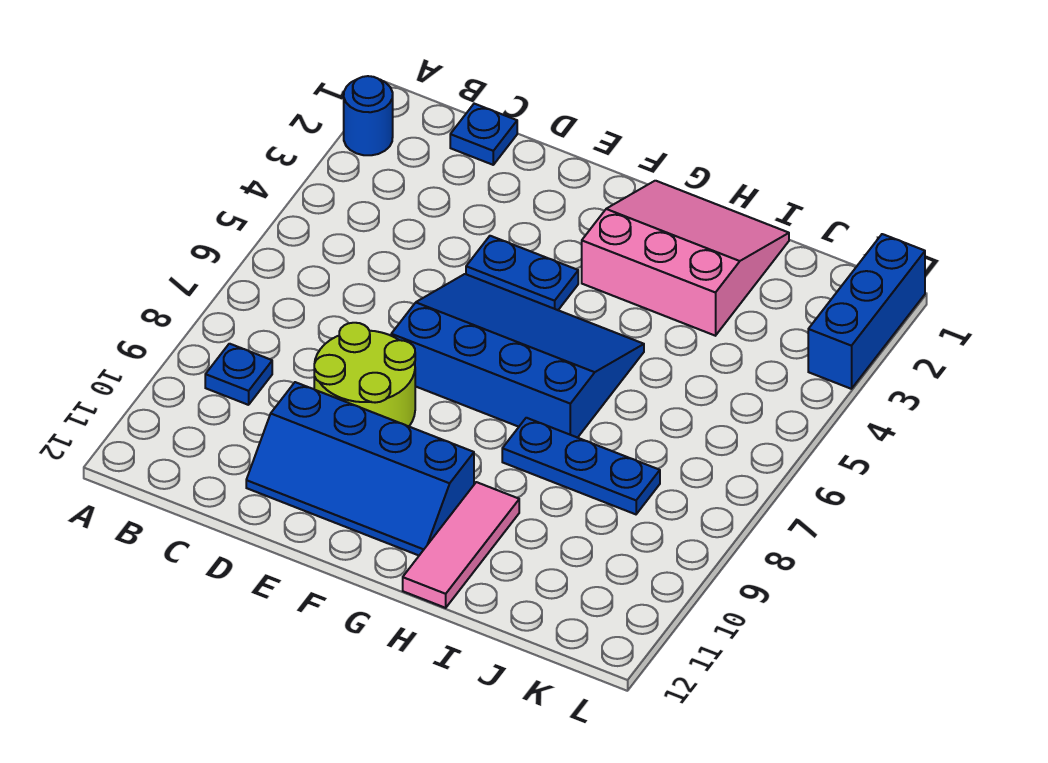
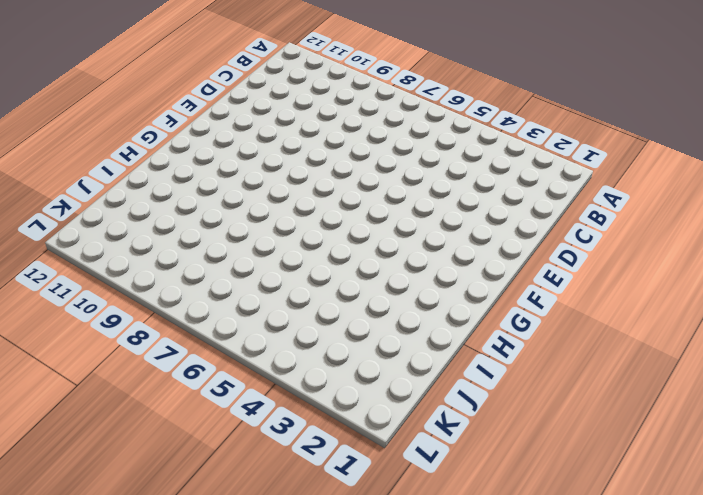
none -> blue round brick A2 level 1
none -> blue plate B9 level 1

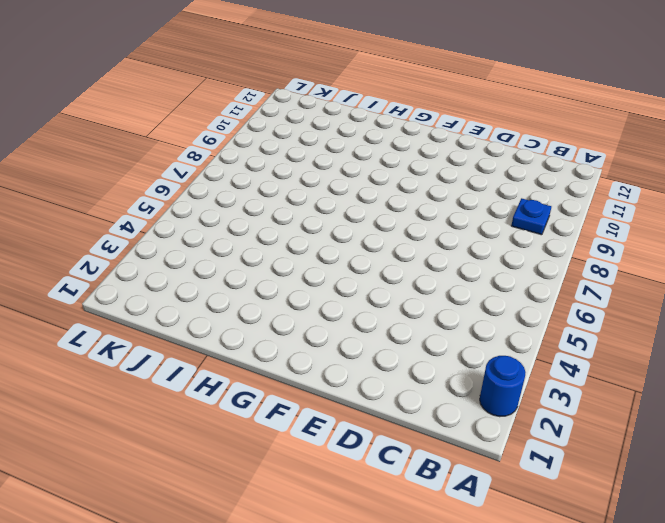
none -> blue plate C1 level 1
none -> lime round brick D8:E9 level 1

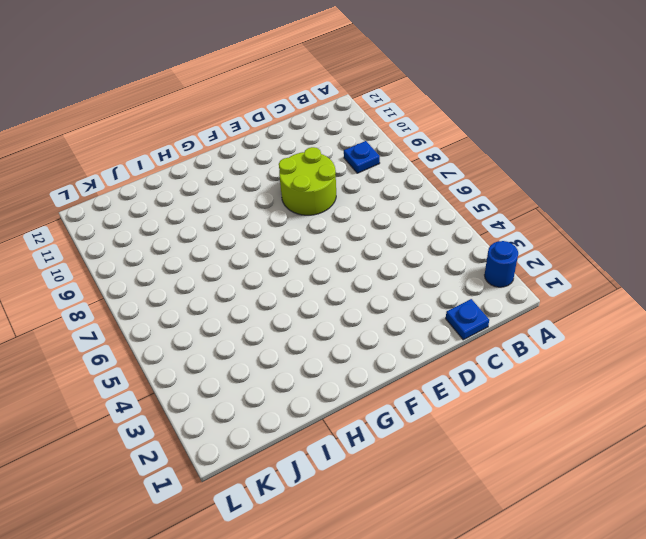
none -> blue slope D10:G11 level 1 top 10
none -> blue plate E4:F4 level 1

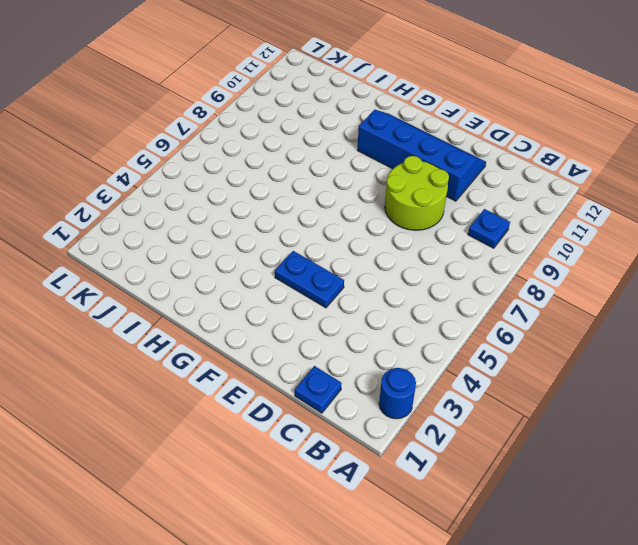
none -> blue slope E5:H7 level 1 top 7
none -> pink slope G1:I3 level 1 top 3

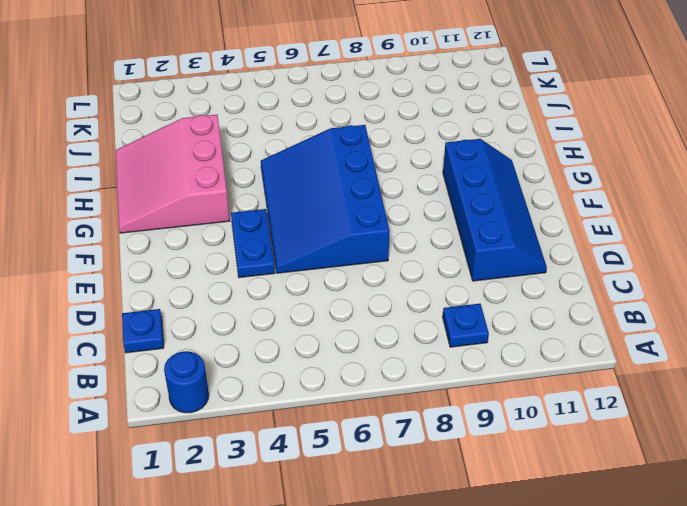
none -> lime round brick D8:E9 level 1
none -> blue plate H8:J8 level 1

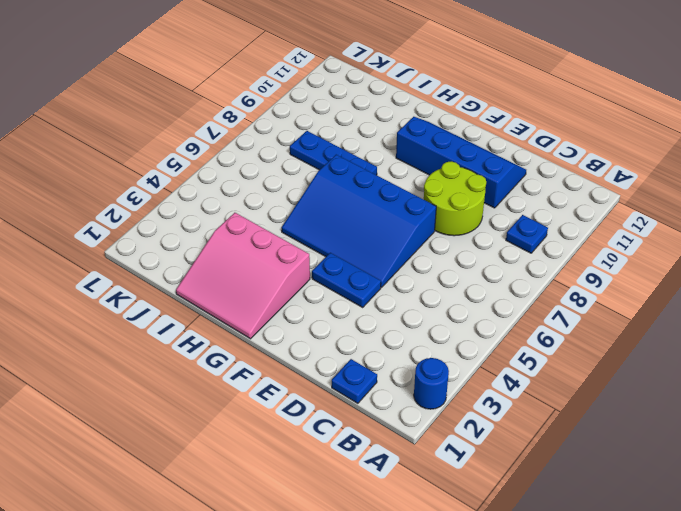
none -> pink tile H10:H12 level 1
none -> blue brick L1:L3 level 1

